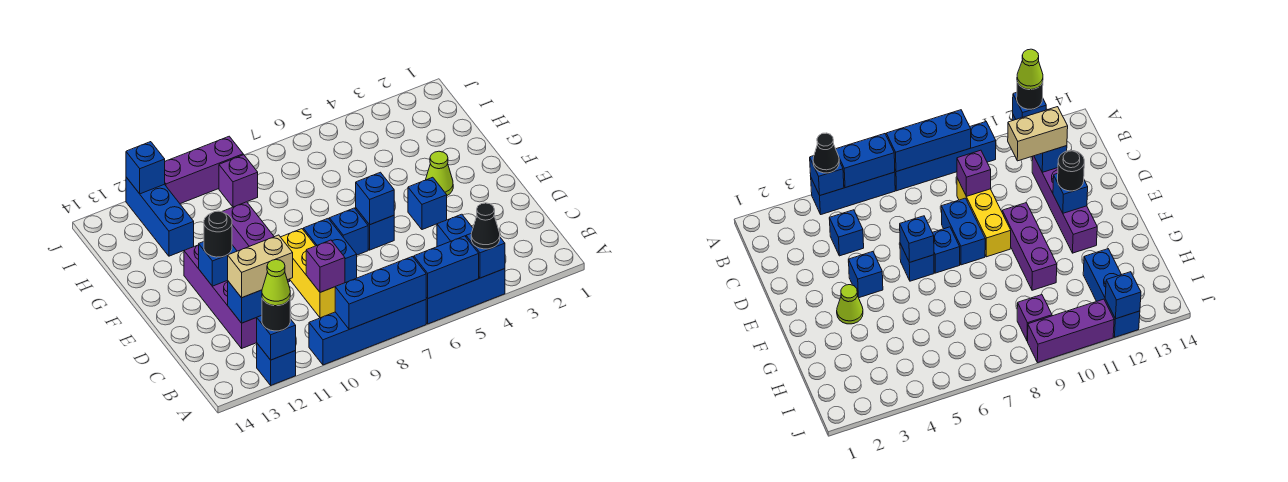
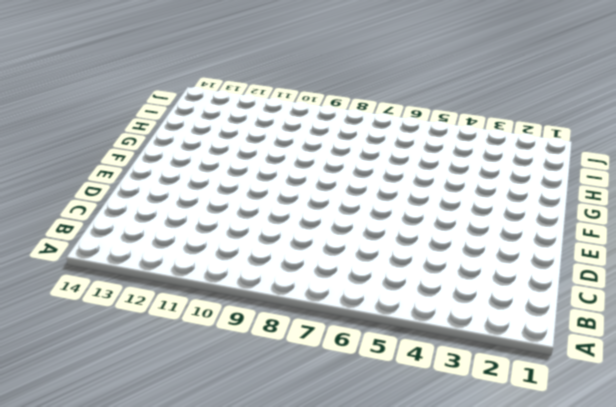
none -> blue brick A4:A6 level 1
none -> blue brick A7:A10 level 1
none -> blue brick A12 level 1

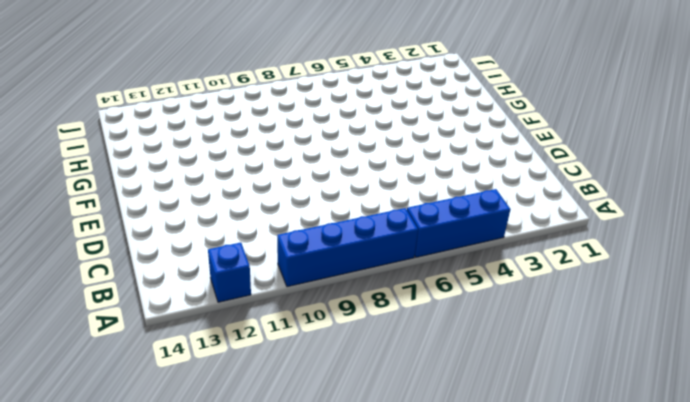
none -> blue brick C4 level 1
none -> yellow brick C9:E9 level 1
none -> purple brick C12:F12 level 1

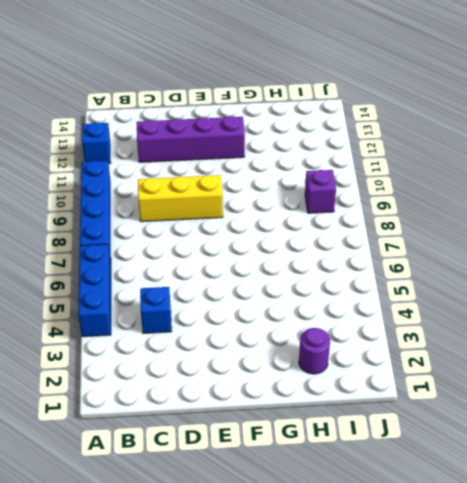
purple round brick H2 level 1 -> none
none -> blue brick D8:E8 level 1
none -> blue brick E4 level 1
none -> blue brick E6 level 1

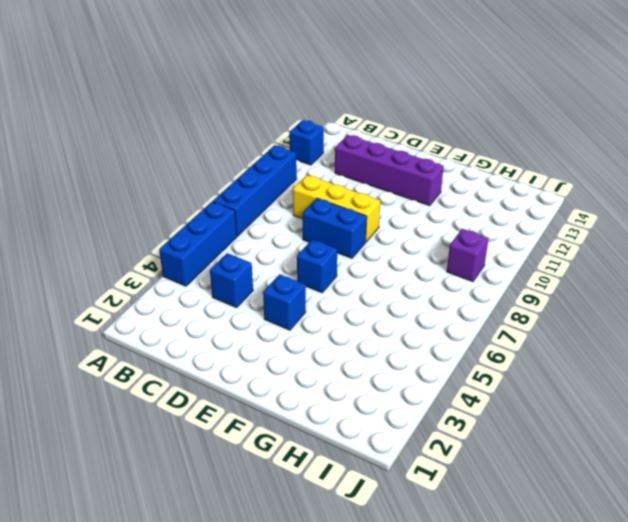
none -> blue brick E7 level 1
none -> purple brick E10:G10 level 1
none -> lime cone F3 level 1

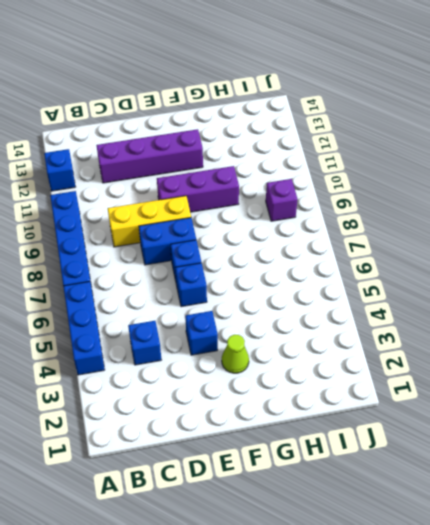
none -> blue brick H12:J12 level 1
none -> purple brick J9:J11 level 1
none -> blue brick A4 level 2

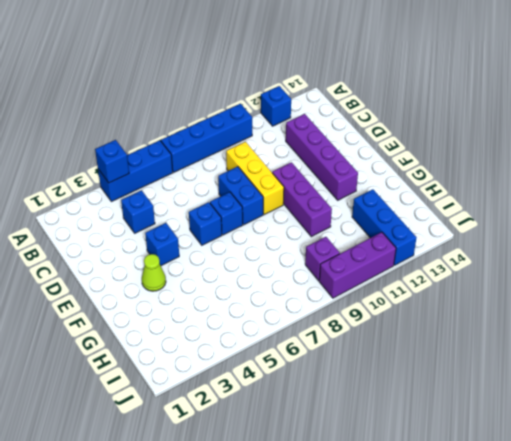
none -> blue brick A5:A6 level 2
none -> blue brick A7:A9 level 2
none -> blue brick A12 level 2

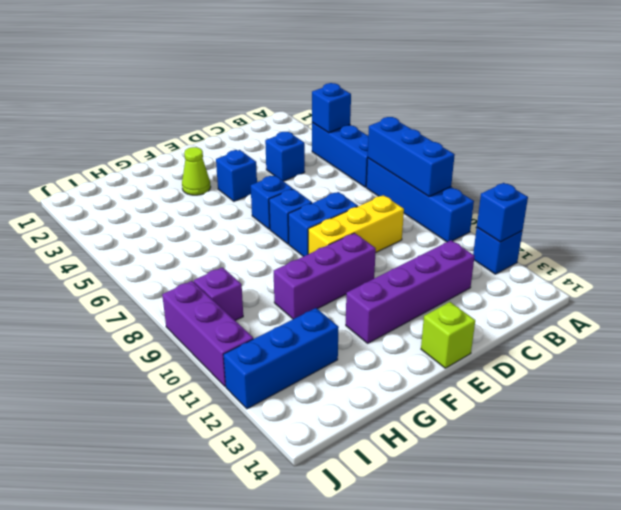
lime brick E14 level 1 -> none
none -> blue brick A5:A6 level 2
none -> purple brick C9 level 2
none -> blue brick C12 level 2

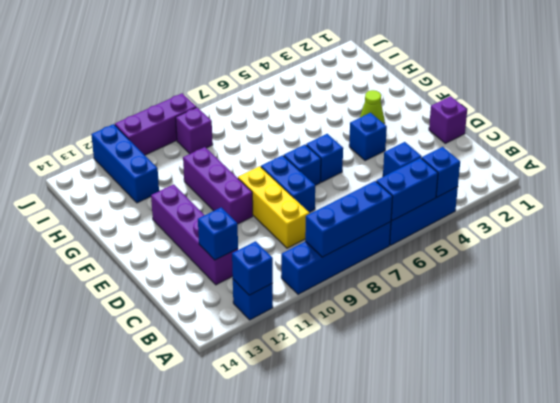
purple brick D1 level 1 -> purple brick C9 level 2
none -> blue brick E6 level 2
none -> blue brick E12 level 2
none -> blue brick J12 level 2

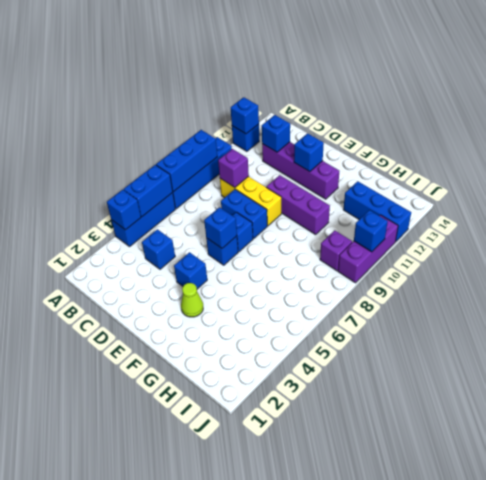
blue brick J10 level 2 -> blue brick J12 level 2
none -> black cone A4 level 3
none -> black round brick A12 level 3
none -> tan brick C11:C12 level 3

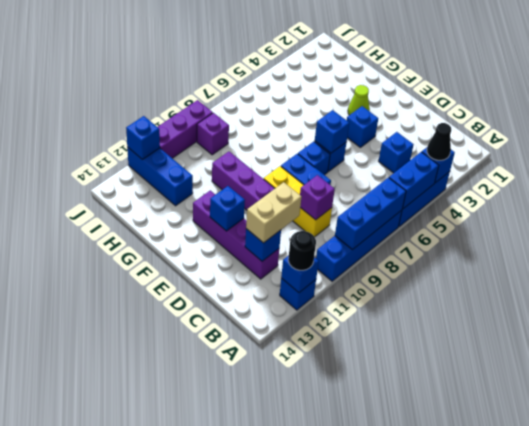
none -> black round brick E12 level 3
none -> lime cone A12 level 4

